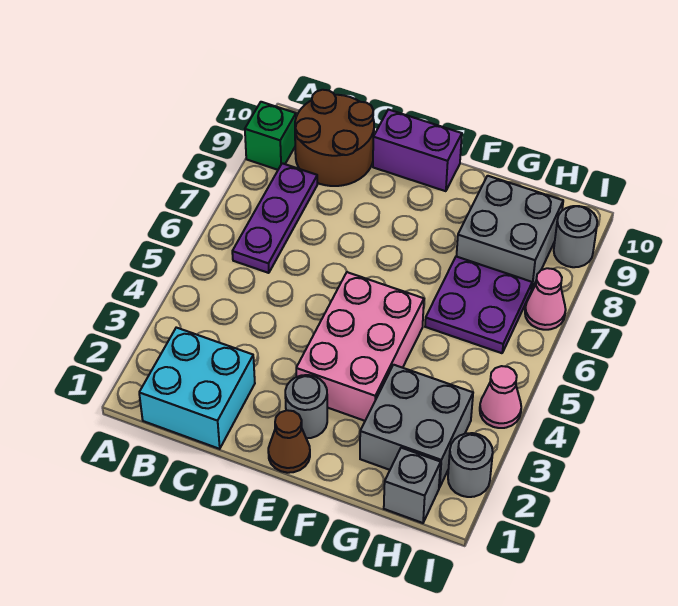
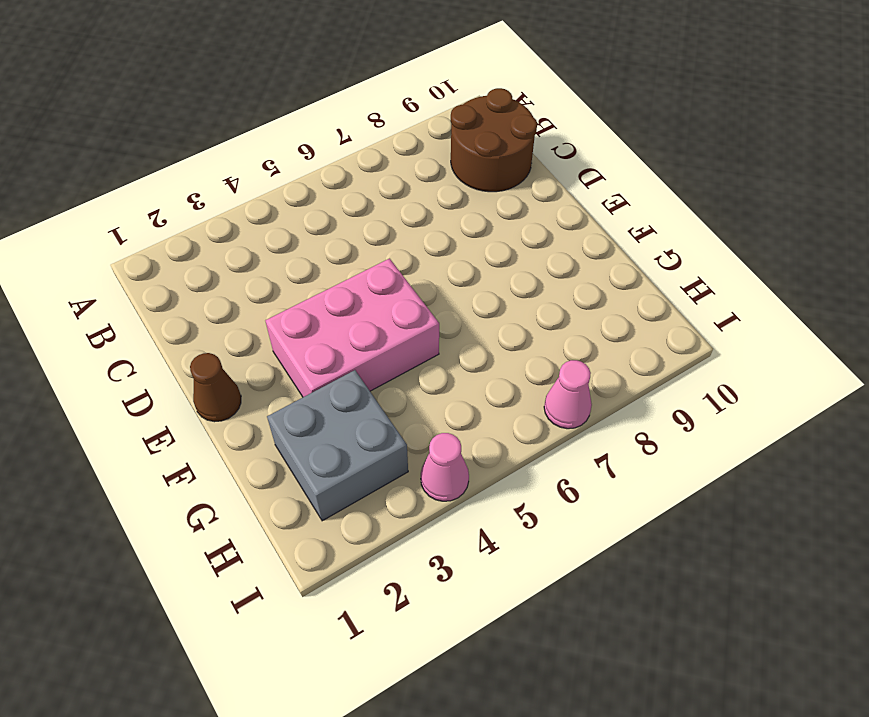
none -> green brick A9 level 1
none -> cyan brick B1:C2 level 1
none -> purple plate B6:B8 level 1

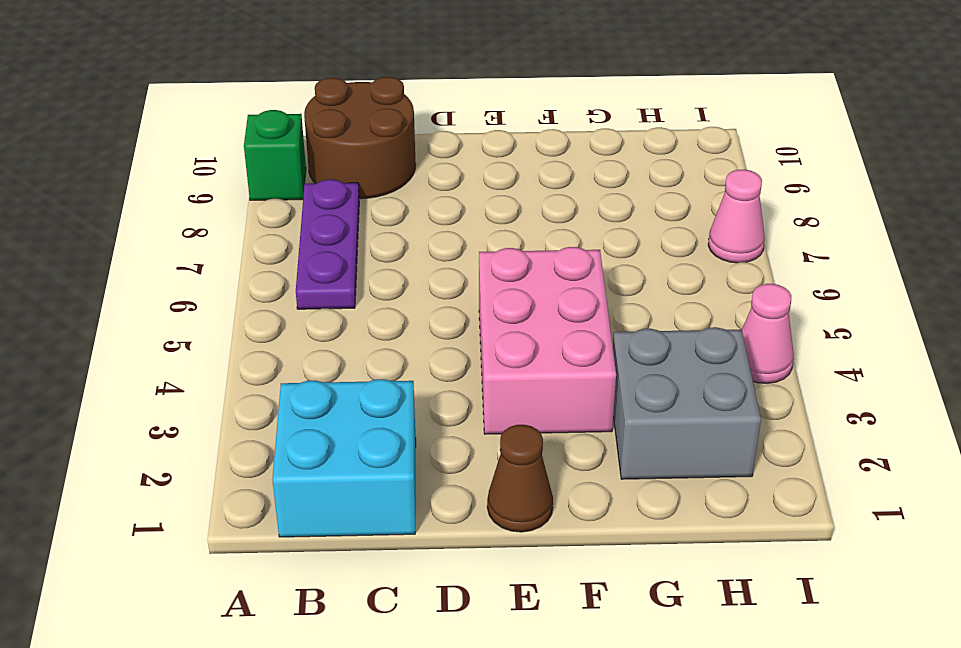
none -> purple brick D10:E10 level 1
none -> grey round brick E2 level 1
none -> purple plate G6:H7 level 1

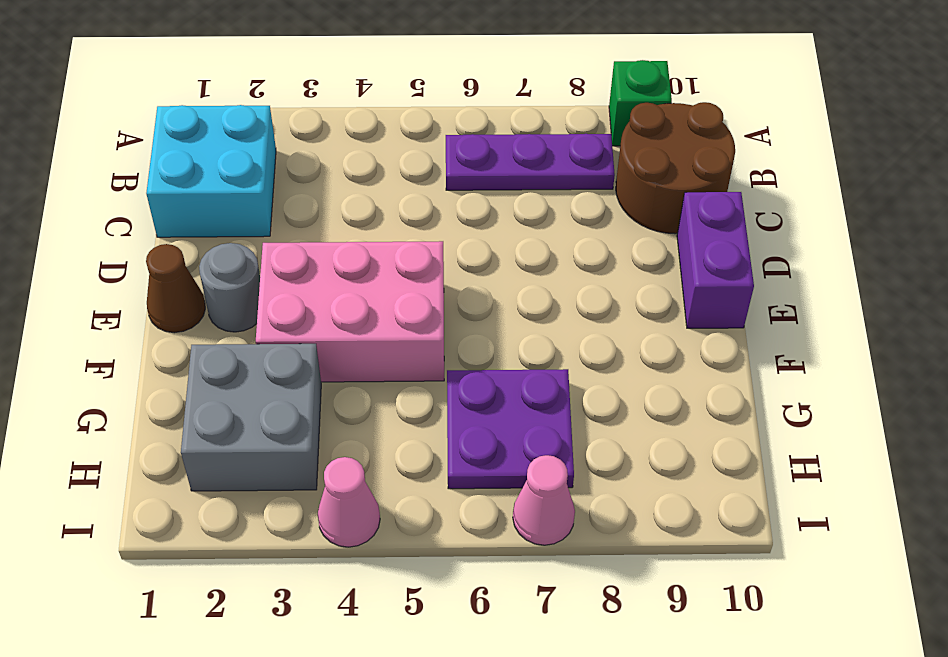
none -> grey brick G8:H9 level 1
none -> grey brick H1 level 1
none -> grey round brick I2 level 1

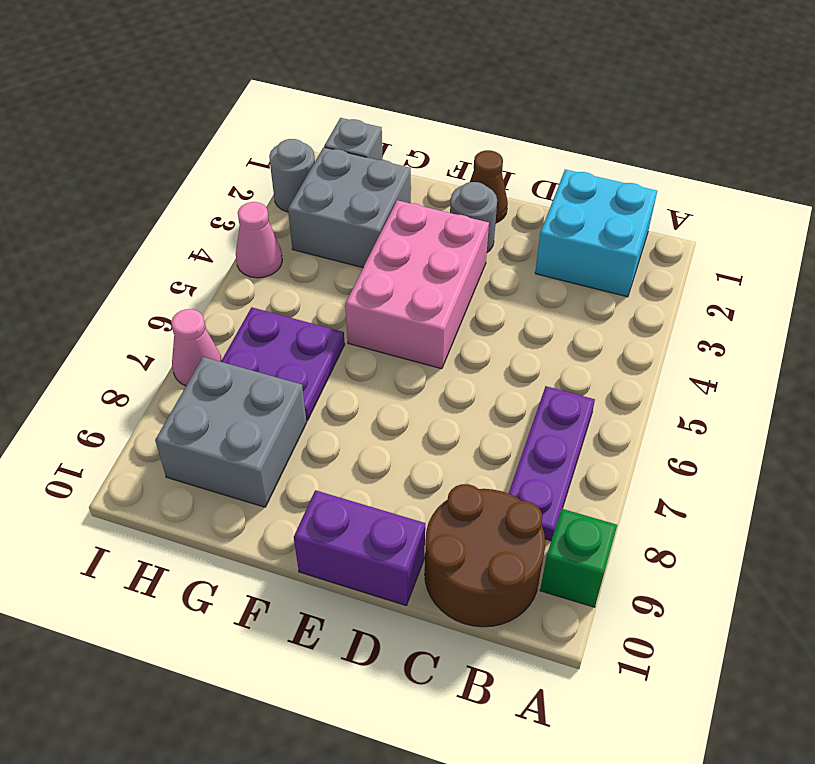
none -> grey round brick I9 level 1

